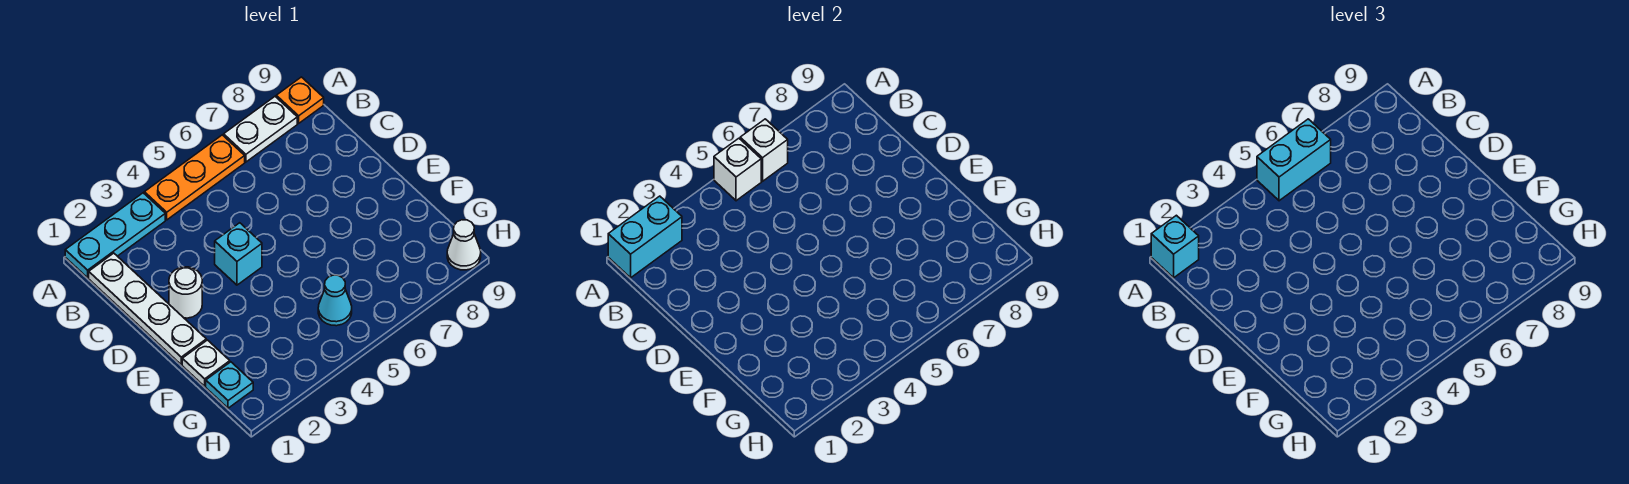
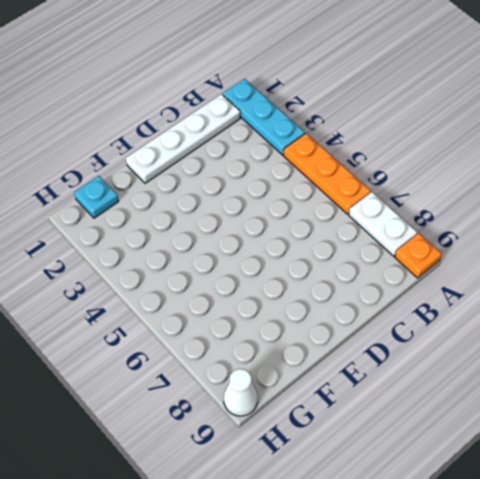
none -> white round brick D2 level 1
none -> cyan brick D4 level 1
none -> white plate F1 level 1

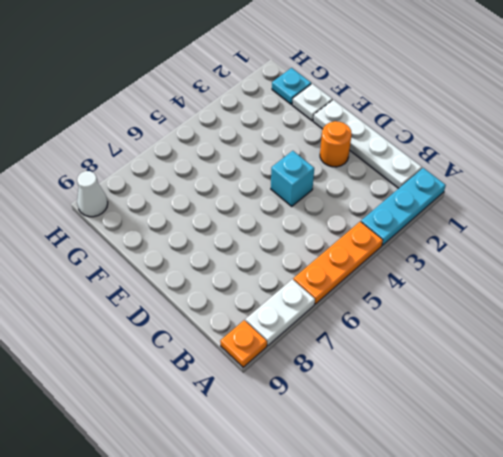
orange round brick D2 level 1 -> white round brick D2 level 1
none -> cyan cone G5 level 1
none -> cyan brick A1:A2 level 2
none -> white brick A5 level 2

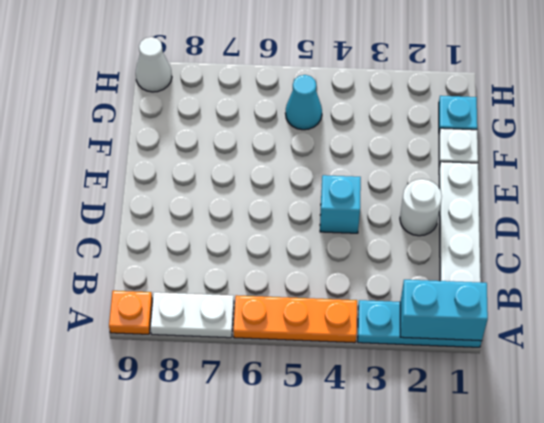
none -> white brick A5 level 2
none -> white brick A6 level 2
none -> cyan brick A1 level 3

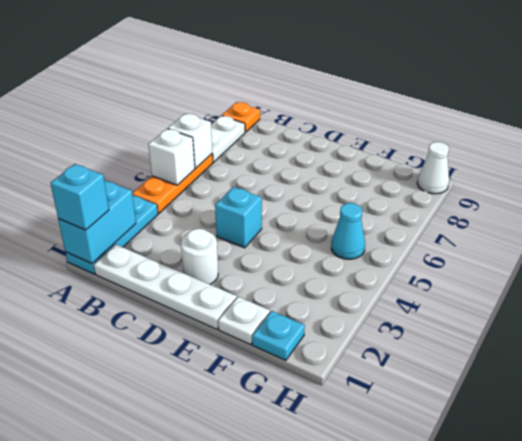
none -> cyan brick A5:A6 level 3

